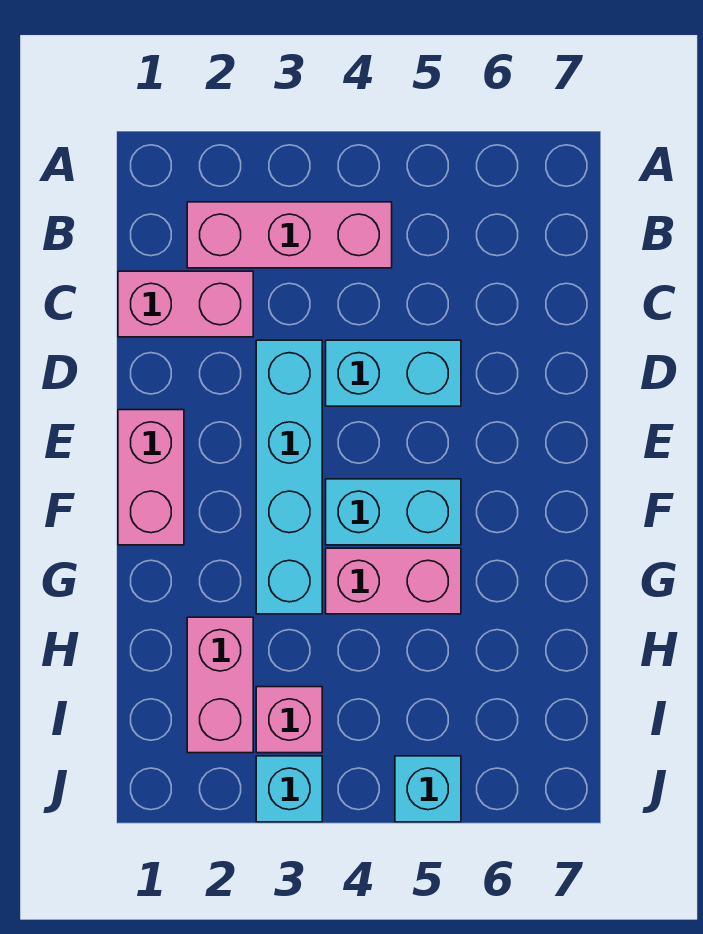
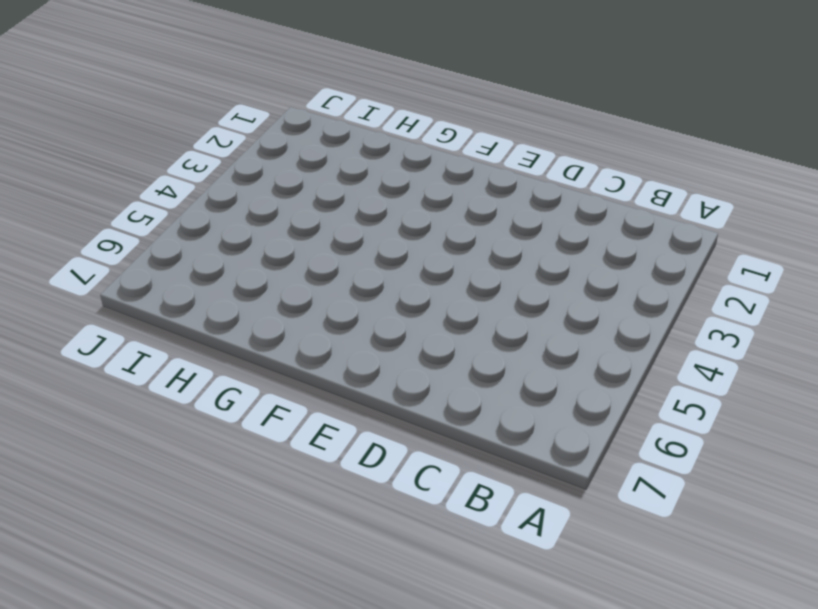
none -> pink brick B2:B4 level 1
none -> pink brick C1:C2 level 1

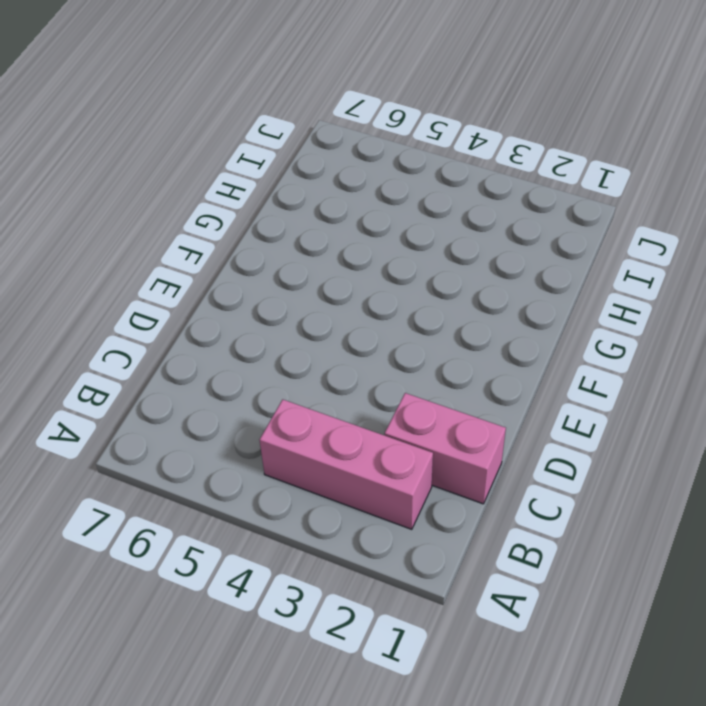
none -> cyan brick D3:G3 level 1
none -> cyan brick D4:D5 level 1

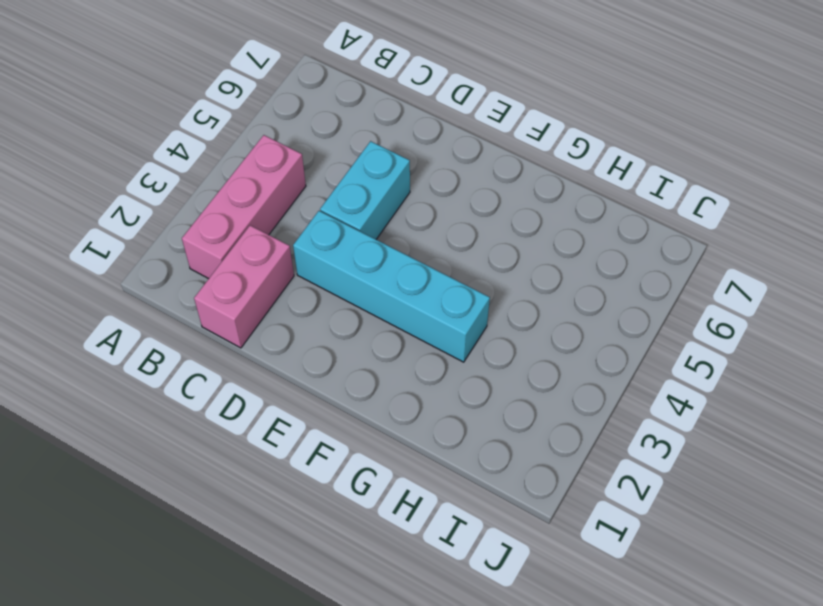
none -> pink brick E1:F1 level 1
none -> cyan brick F4:F5 level 1

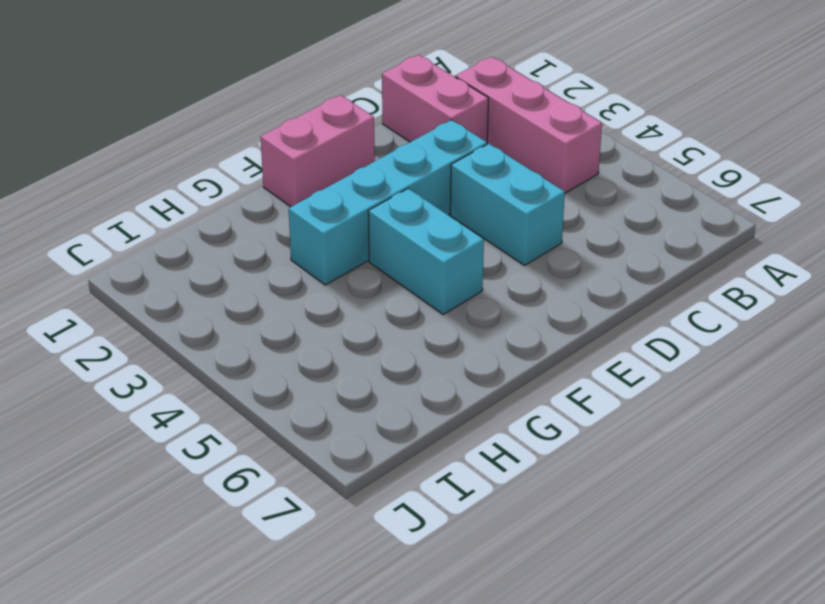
none -> pink brick G4:G5 level 1
none -> pink brick H2:I2 level 1

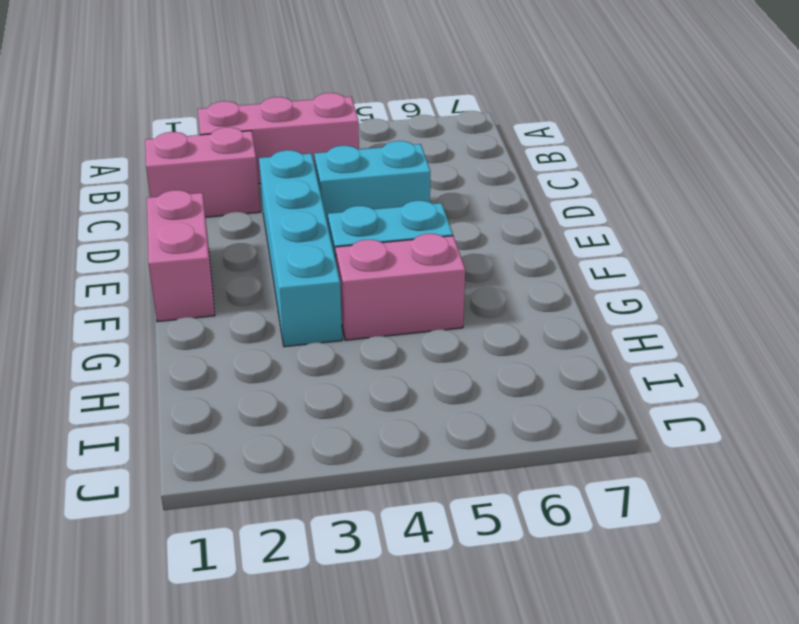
none -> pink brick H2:I2 level 1
none -> pink brick I3 level 1

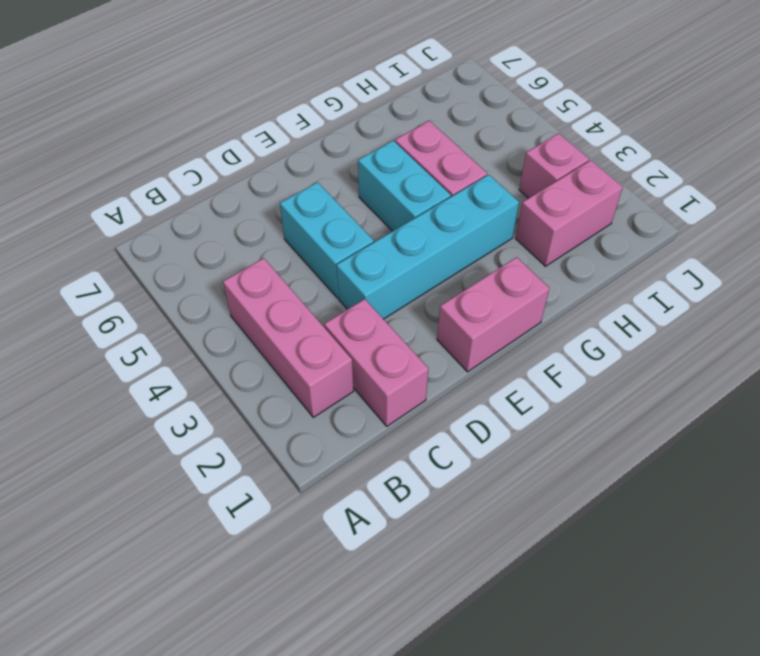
none -> cyan brick J3 level 1
none -> cyan brick J5 level 1

